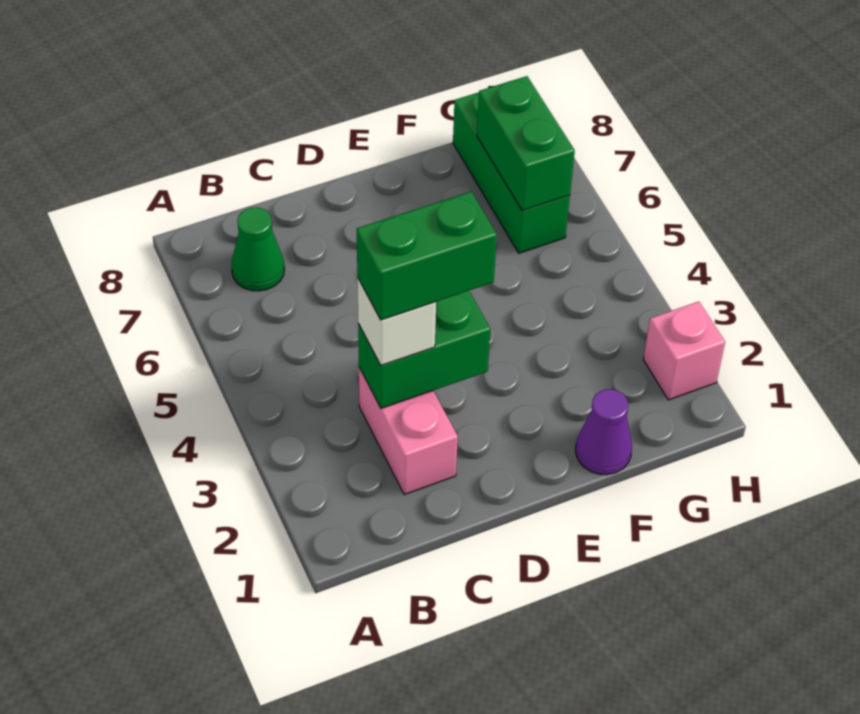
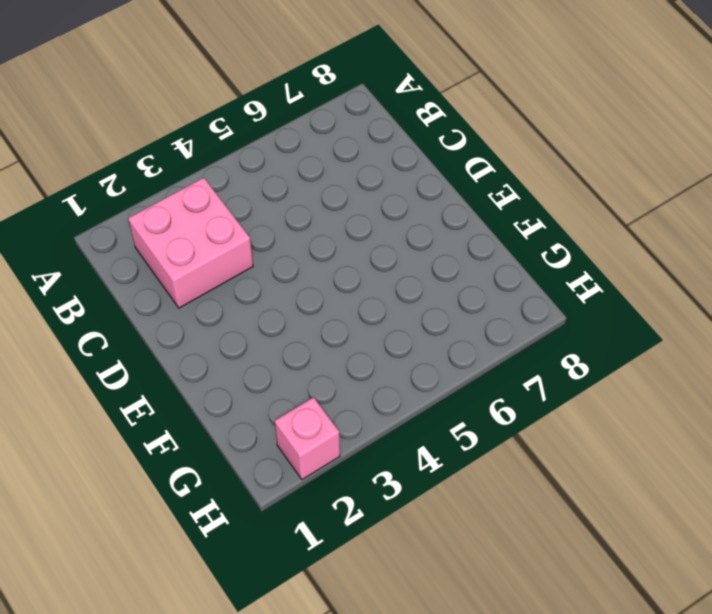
pink brick B2:C3 level 1 -> pink brick C2:C3 level 1
none -> green cone B7 level 1
none -> purple cone F1 level 1

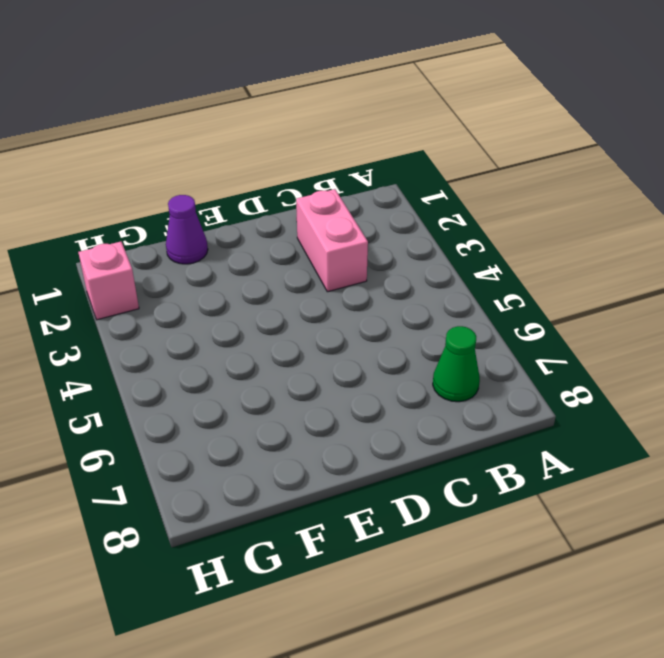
none -> green brick G6:G8 level 1
none -> green brick C3:D3 level 2

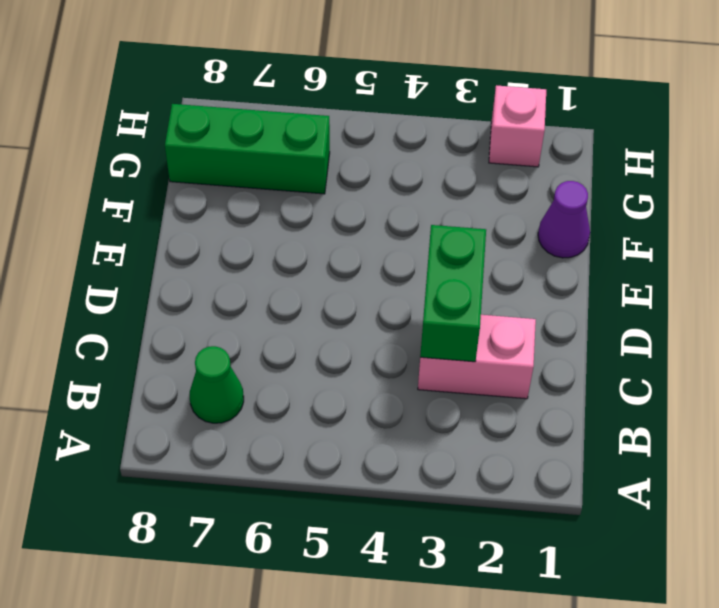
none -> green brick G6:G7 level 2
none -> white brick C3 level 3

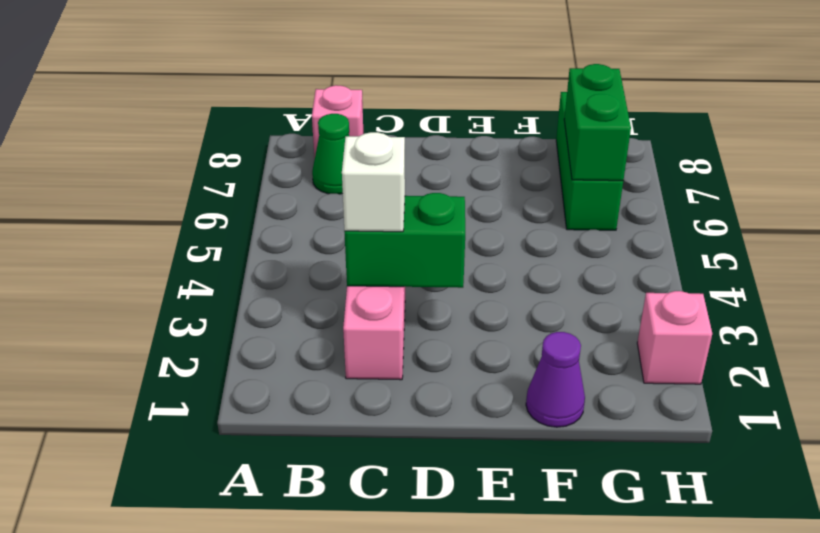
pink brick B8 level 1 -> none
none -> green brick C3:D3 level 4

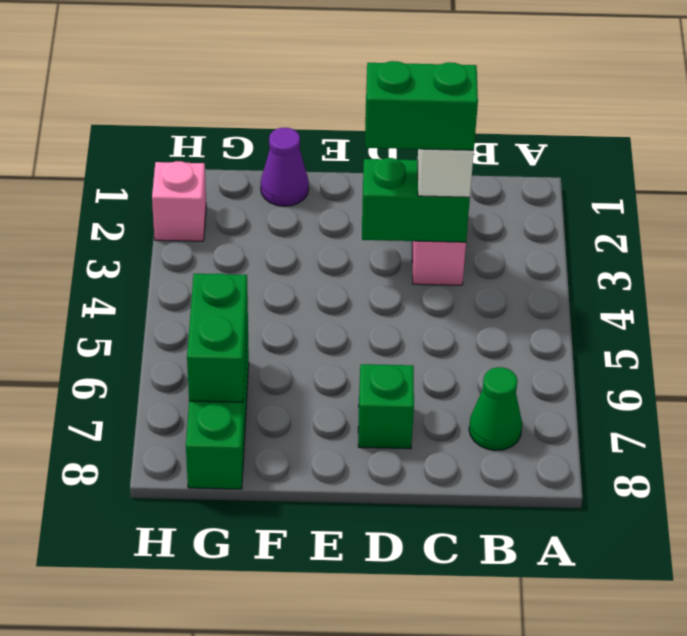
green brick D7 level 1 -> none

